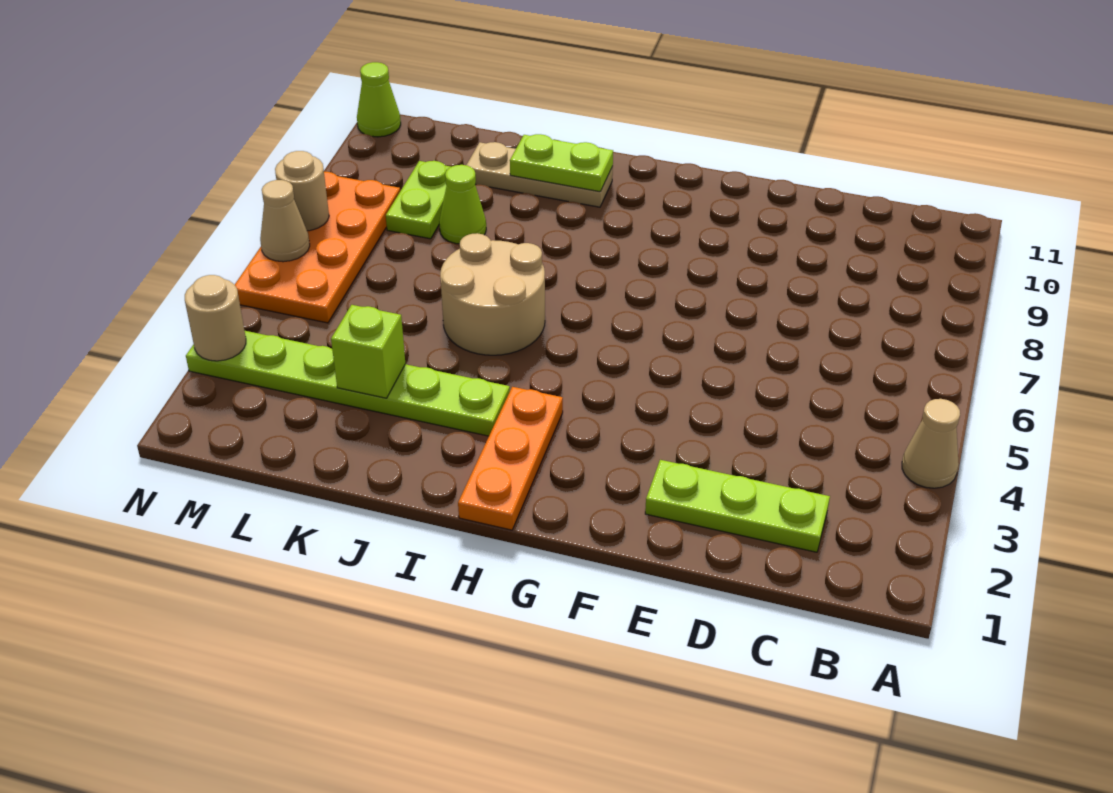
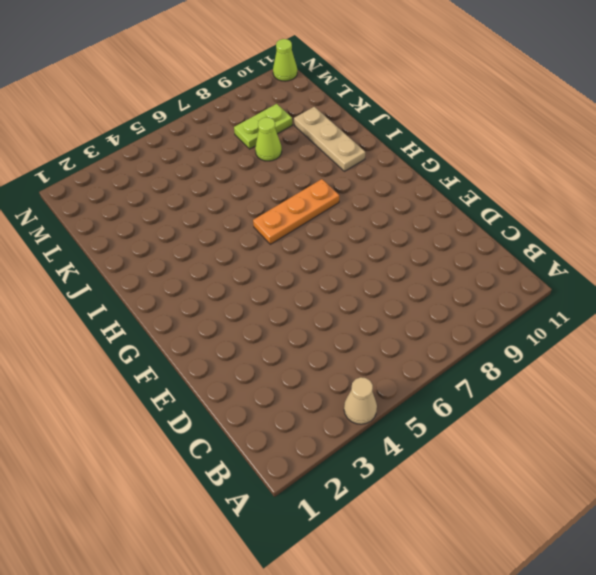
orange plate H6:H8 level 1 -> orange plate H1:H3 level 1
none -> lime plate C2:E2 level 1
none -> lime plate I3:N3 level 1
none -> tan round brick I5:J6 level 1

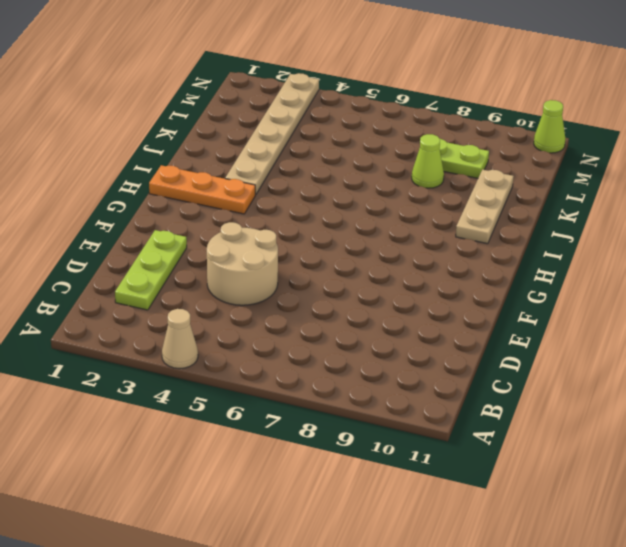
tan round brick D4:E5 level 1 -> tan round brick I5:J6 level 1
tan plate I3:N3 level 1 -> lime plate I3:N3 level 1
none -> orange plate M5:N8 level 1
none -> lime plate I10:J10 level 2
none -> lime brick K3 level 2

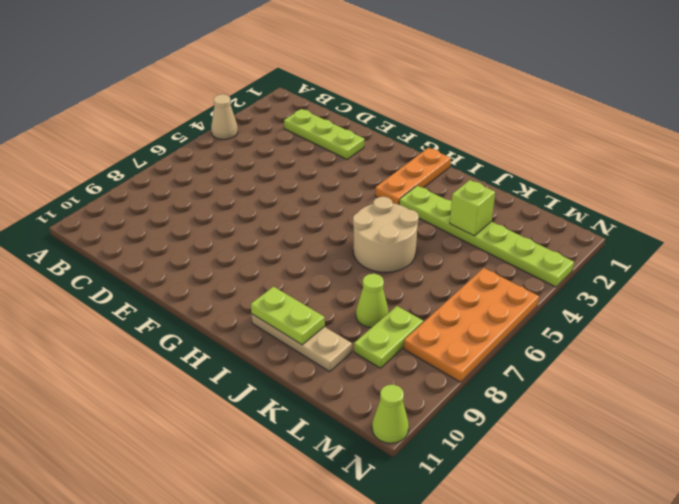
none -> tan round brick N3 level 2
none -> tan cone N6 level 2
none -> tan round brick N7 level 2

